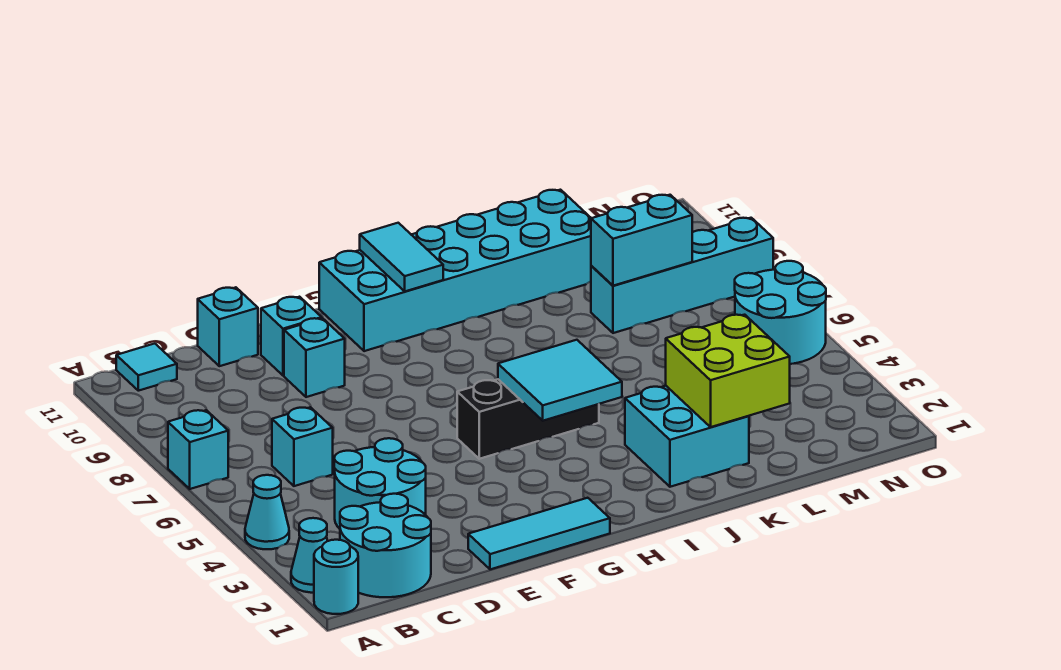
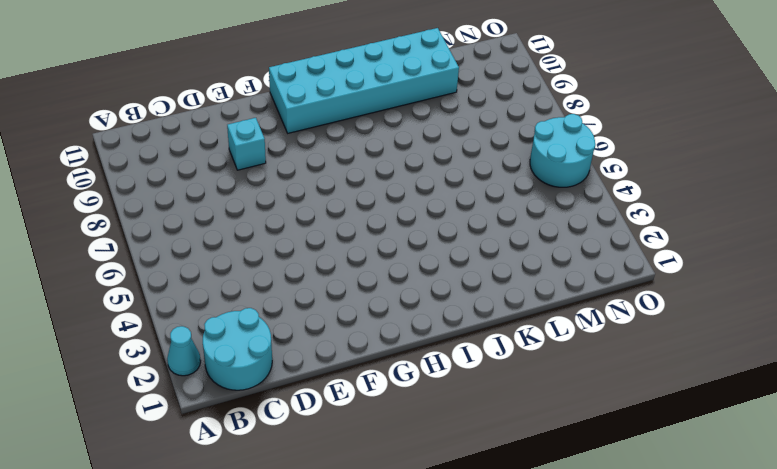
none -> cyan round brick A1 level 1
none -> cyan cone A4 level 1
none -> cyan brick A7 level 1

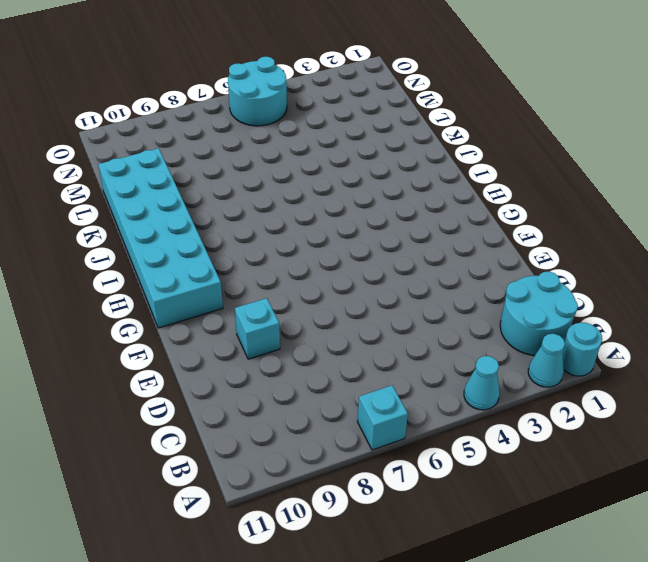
none -> cyan tile B11 level 1
none -> cyan round brick C3:D4 level 1
none -> cyan brick C6 level 1

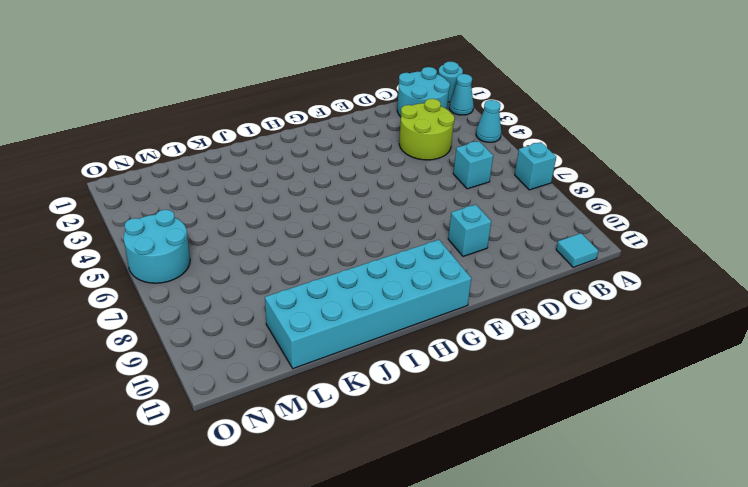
lime round brick C3:D4 level 1 -> cyan round brick C3:D4 level 1
none -> cyan brick D11 level 1
none -> cyan tile E1:G1 level 1
none -> cyan brick E10 level 1

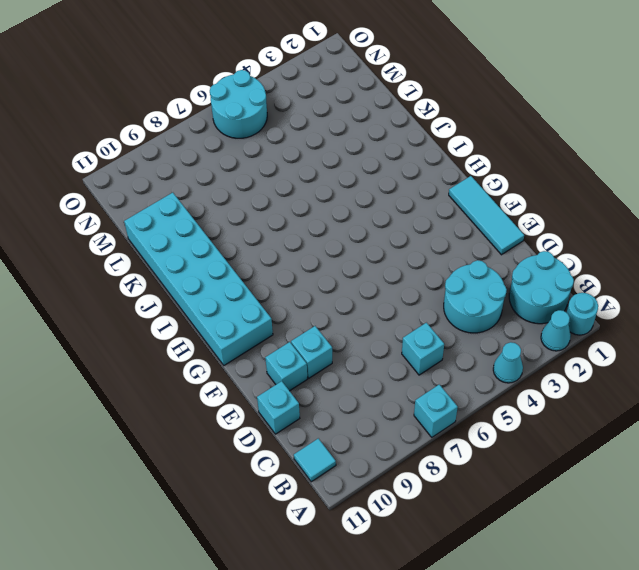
none -> black brick G5:I5 level 1
none -> cyan brick J2:K3 level 1
none -> cyan brick L8:O8 level 1

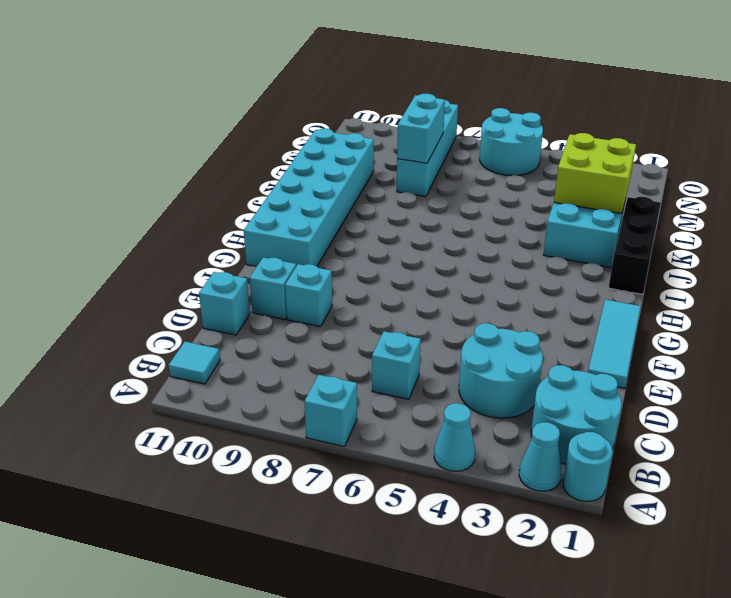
black brick I1:K1 level 1 -> black brick G5:I5 level 1
none -> cyan tile H4:I5 level 2
none -> cyan tile H10:H11 level 2

